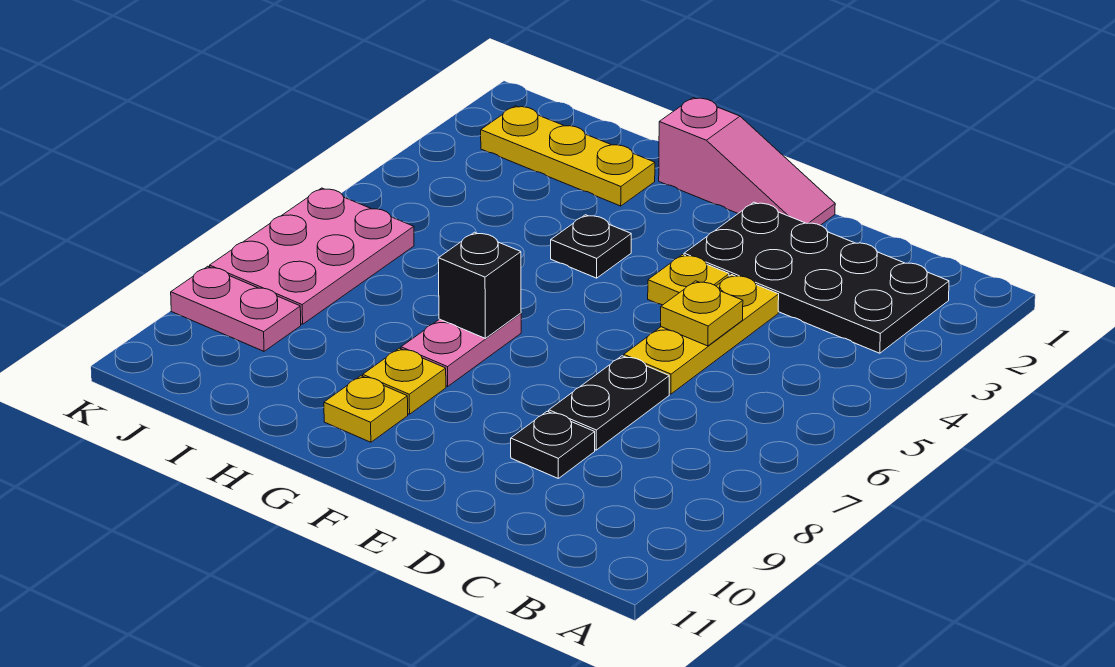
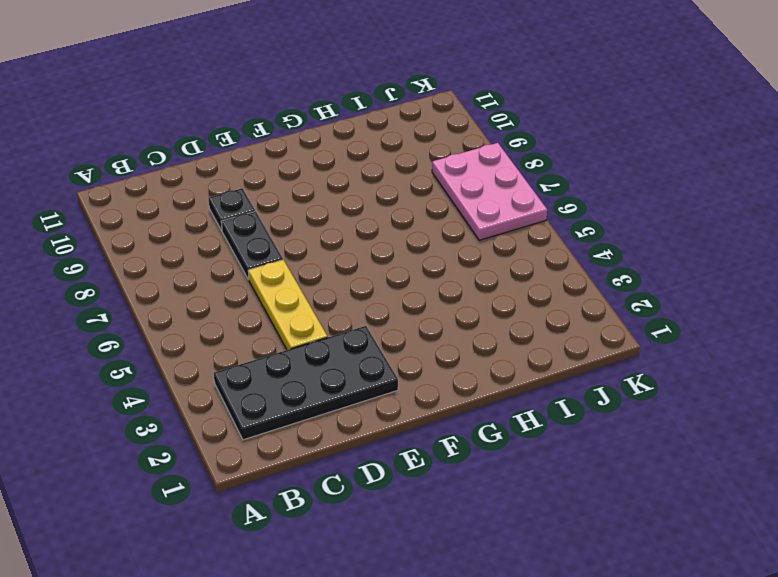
none -> pink slope E1:G1 level 1 top G
none -> yellow plate E4 level 1
none -> black plate G4 level 1

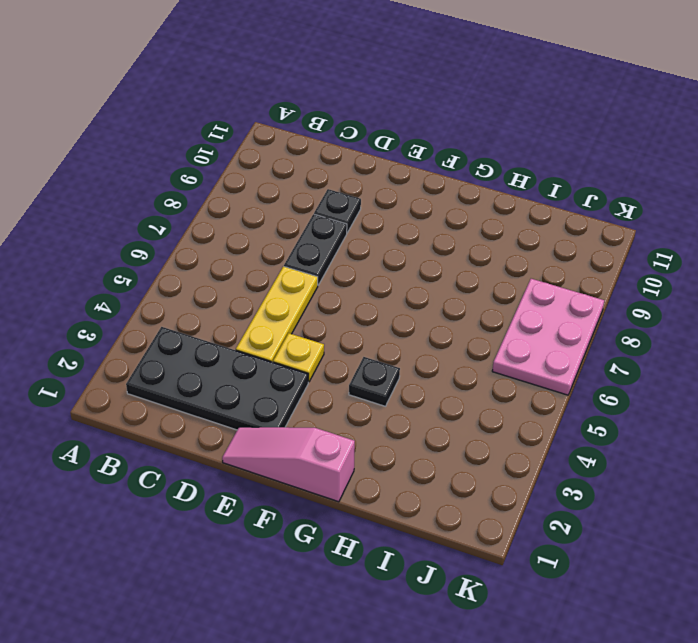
none -> pink plate G7:G8 level 1
none -> yellow plate G9 level 1
none -> yellow plate G10 level 1

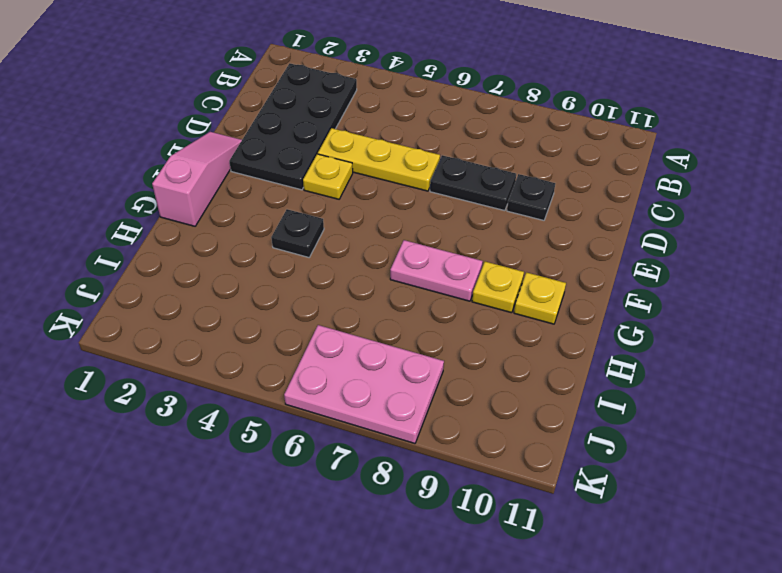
none -> yellow plate H2:J2 level 1
none -> pink plate J9:K9 level 1
none -> yellow plate D5 level 2

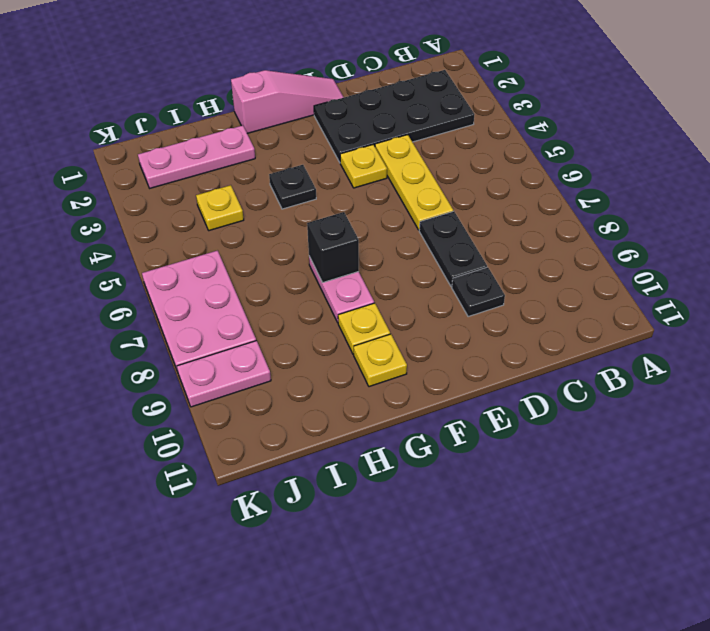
pink plate H2:J2 level 1 -> yellow plate H2:J2 level 1
yellow plate I4 level 1 -> yellow plate D5 level 2

